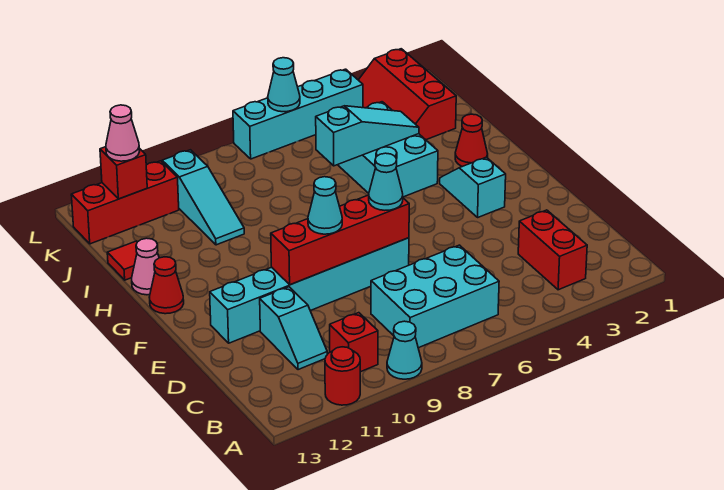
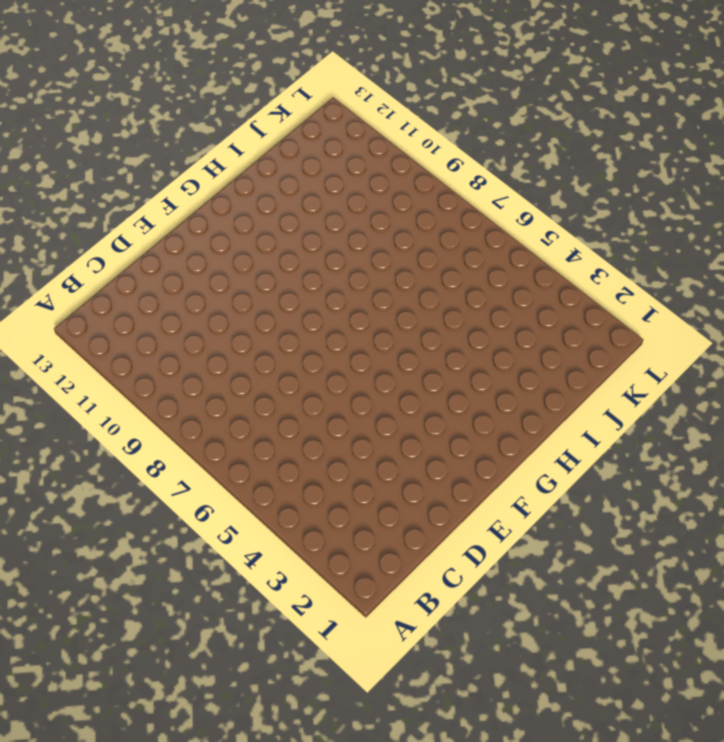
none -> cyan cone A9 level 1
none -> red round brick A11 level 1
none -> red brick B3:C3 level 1

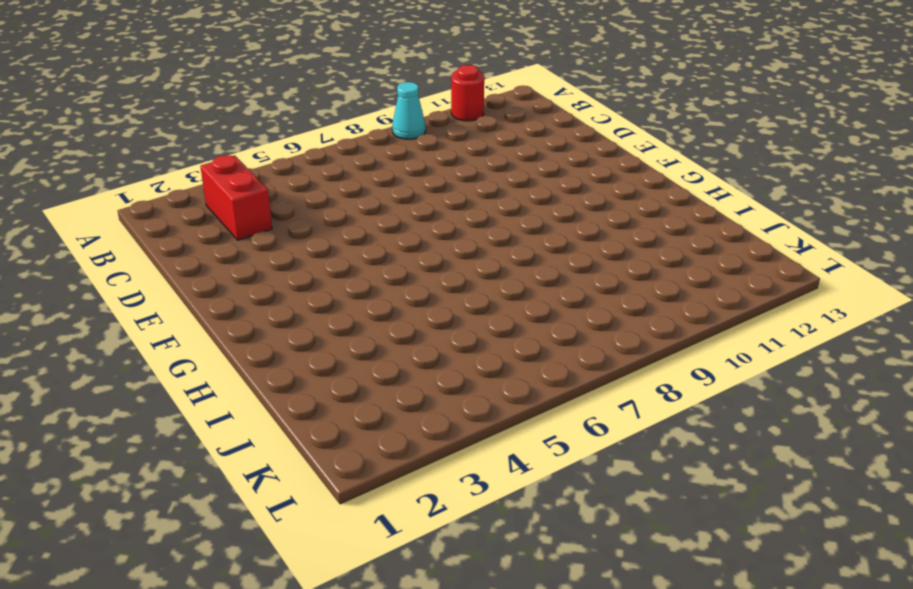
none -> cyan brick B6:C8 level 1
none -> red brick B10 level 1
none -> cyan slope C11:D11 level 1 top D

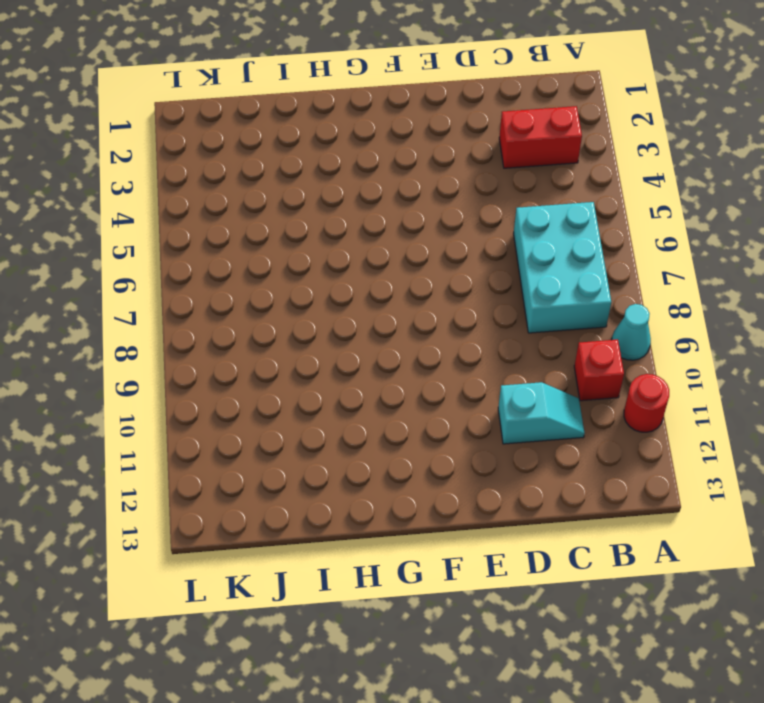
none -> cyan brick E7:E12 level 1
none -> cyan slope F3:G3 level 1 top F
none -> red cone G13 level 1

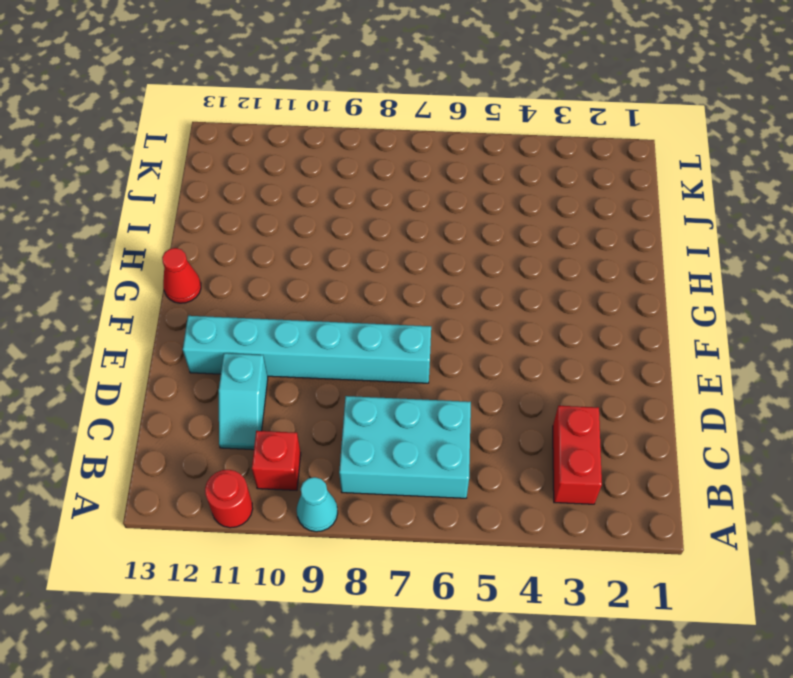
none -> cyan slope F3:G3 level 1 top F
none -> red cone H2 level 1
none -> cyan brick H4:J5 level 1

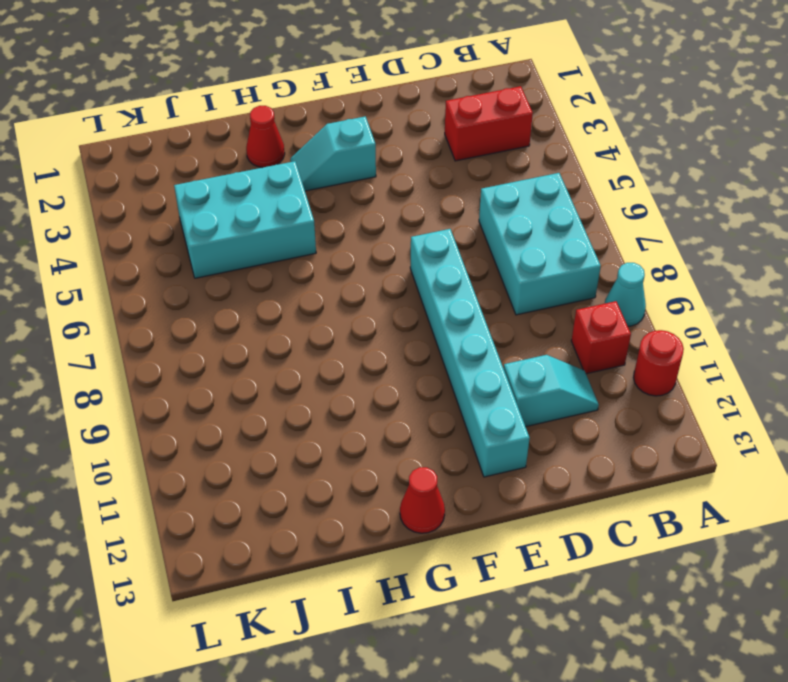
none -> pink cone H13 level 1
none -> cyan slope I10:K10 level 1 top K
none -> red tile I13 level 1

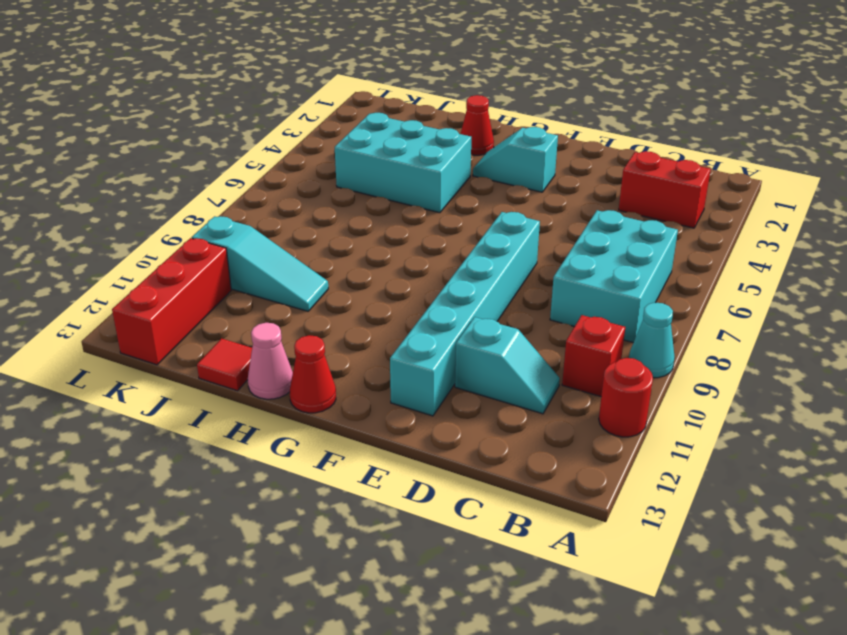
none -> red slope J2:L3 level 1 top 2
none -> cyan brick L4:L7 level 1
none -> red brick E7:E10 level 2

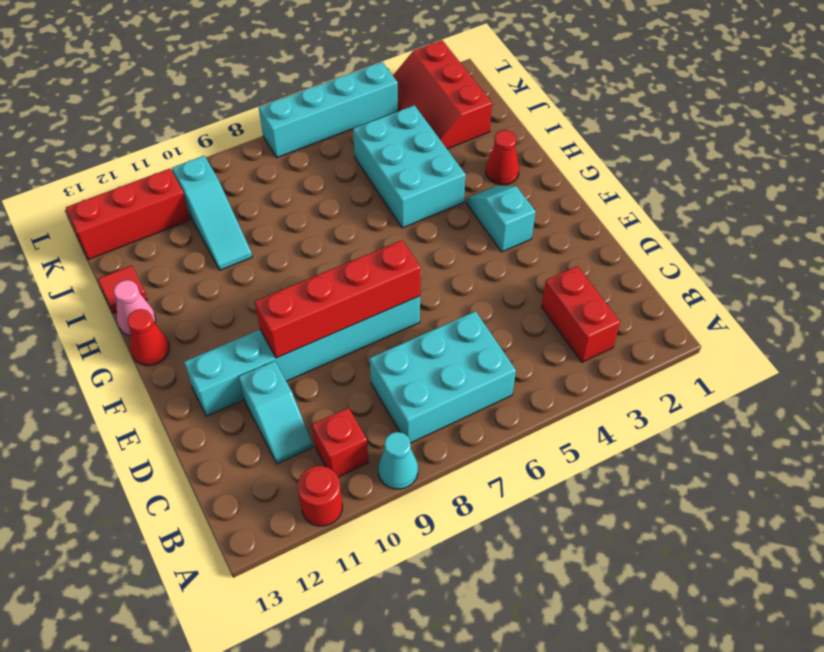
none -> cyan slope I4:I6 level 2 top 6
none -> red brick K12 level 2
none -> cyan cone L6 level 2

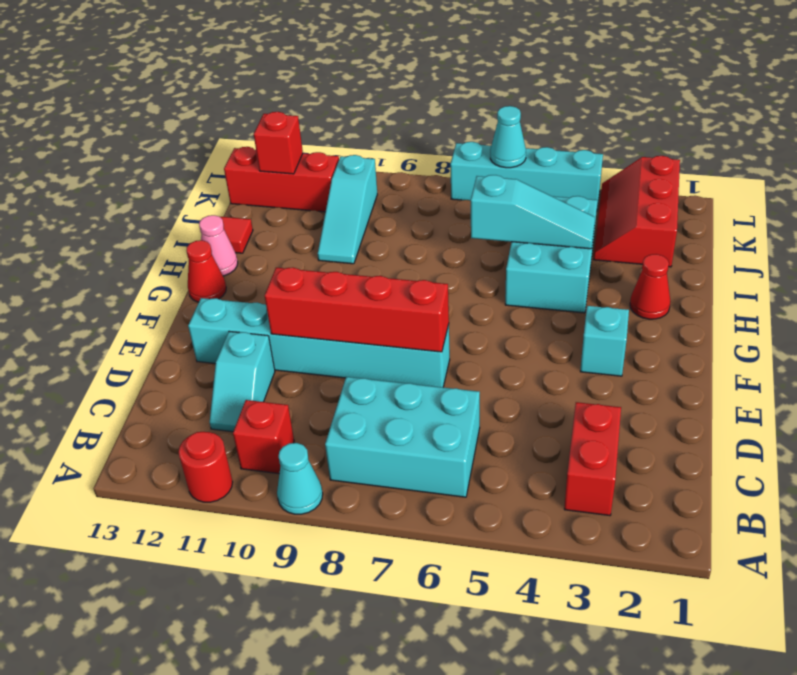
none -> cyan cone E7 level 3
none -> cyan cone E9 level 3
none -> pink cone K12 level 3

